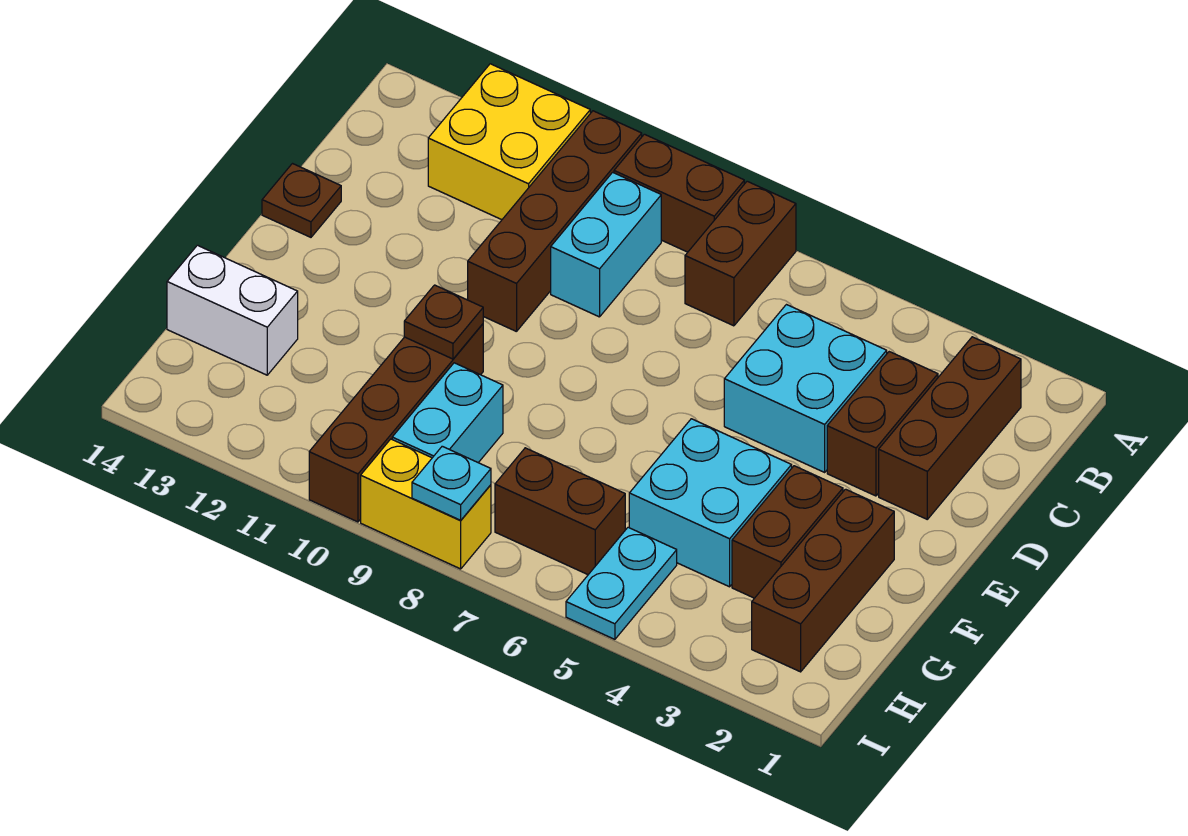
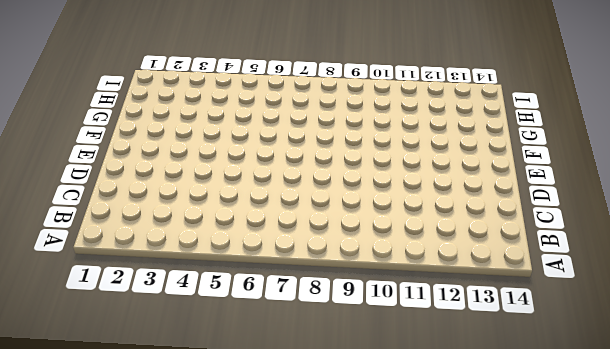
none -> brown brick A7:B7 level 1
none -> brown brick A8:A9 level 1
none -> brown brick A10:D10 level 1

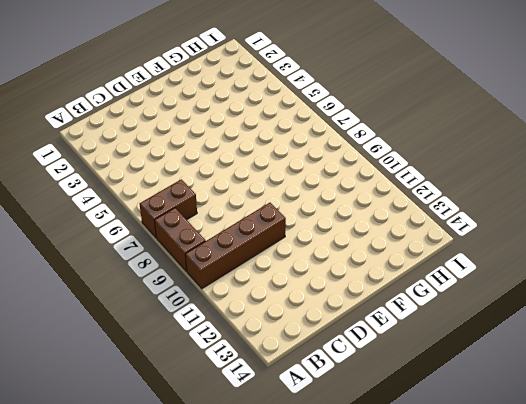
none -> yellow brick A11:B12 level 1
none -> brown brick B2:D2 level 1
none -> cyan brick B9:C9 level 1

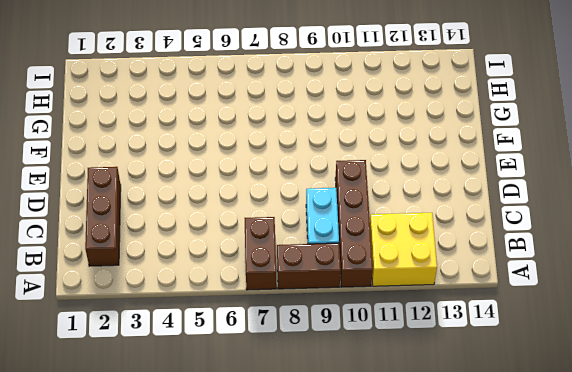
none -> brown brick C3:D3 level 1
none -> cyan brick C4:D5 level 1
none -> brown plate D14 level 1

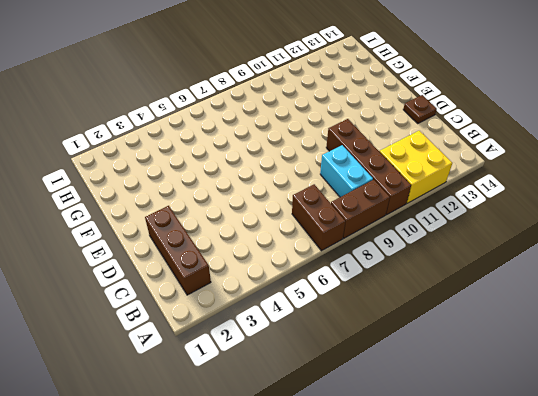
none -> brown brick C3:D3 level 1
none -> cyan brick C4:D5 level 1
none -> brown brick F2:H2 level 1

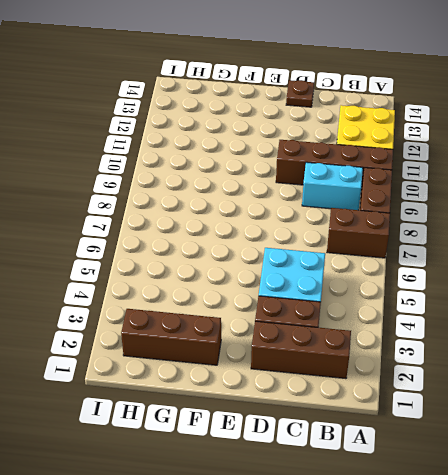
none -> brown brick F3:G3 level 1
none -> cyan brick F4:G5 level 1
none -> brown brick F10:I10 level 1

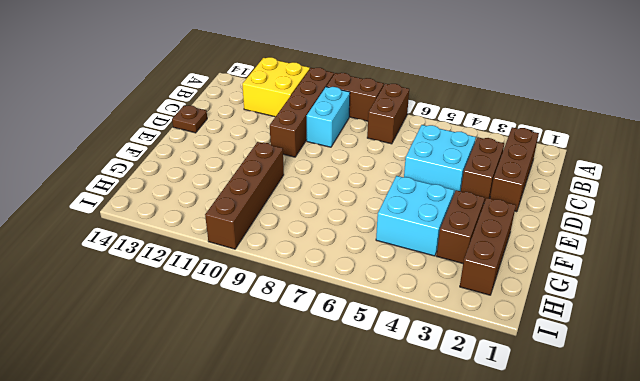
none -> cyan brick G9:H9 level 1
none -> white brick G13:G14 level 1
none -> cyan plate H5:I5 level 1

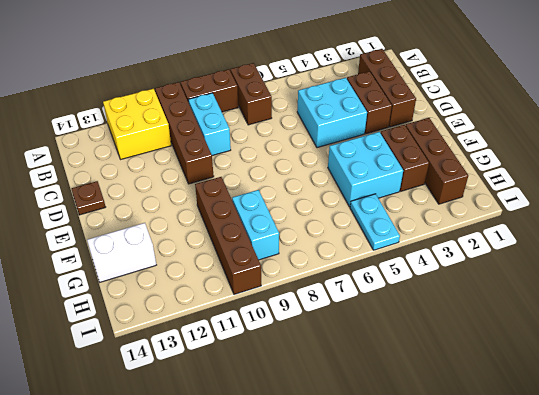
none -> brown brick H6:H7 level 1
none -> yellow brick I8:I9 level 1
none -> brown plate F10 level 2

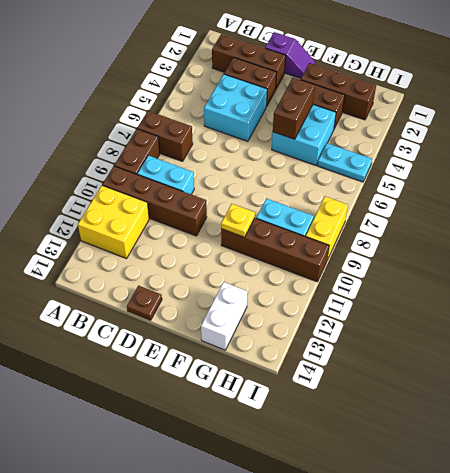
purple slope D1:E1 level 1 top D -> none
brown brick F4:F5 level 2 -> brown brick H6:H7 level 1
yellow plate F10 level 2 -> brown plate F10 level 2
none -> cyan plate I8 level 2

